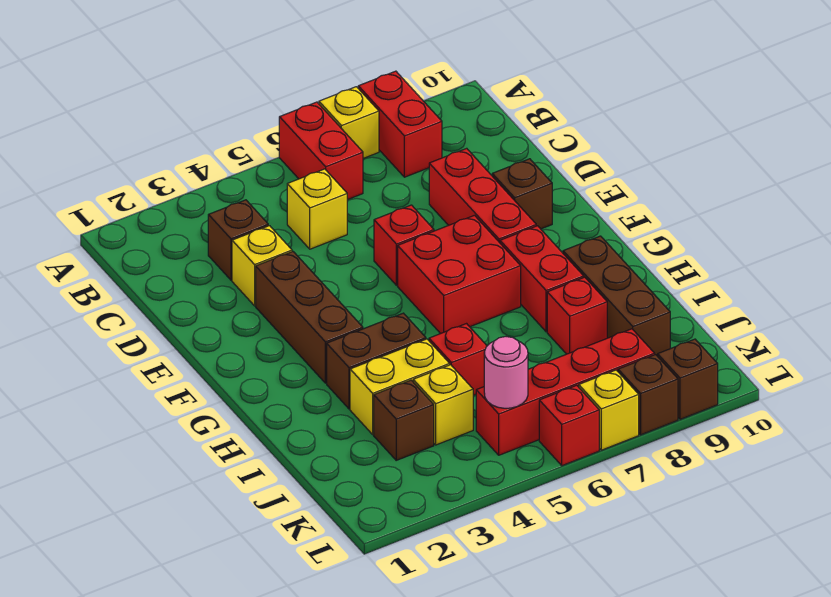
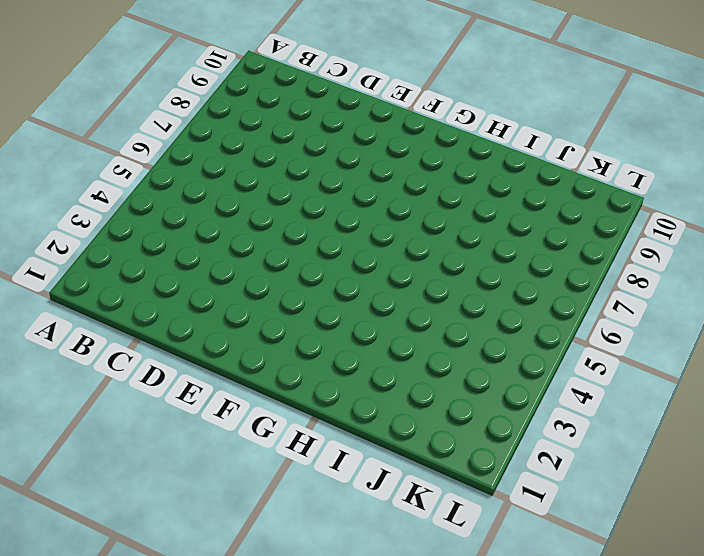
none -> red brick A6:B6 level 1
none -> yellow brick A7 level 1
none -> red brick A8:B8 level 1

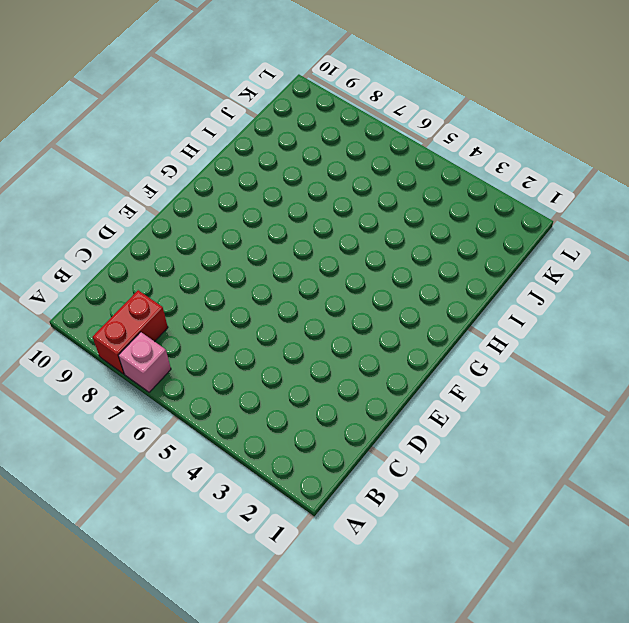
pink brick A7 level 1 -> yellow brick A7 level 1
none -> red brick A6:B6 level 1
none -> brown brick C3 level 1
none -> yellow brick C5 level 1

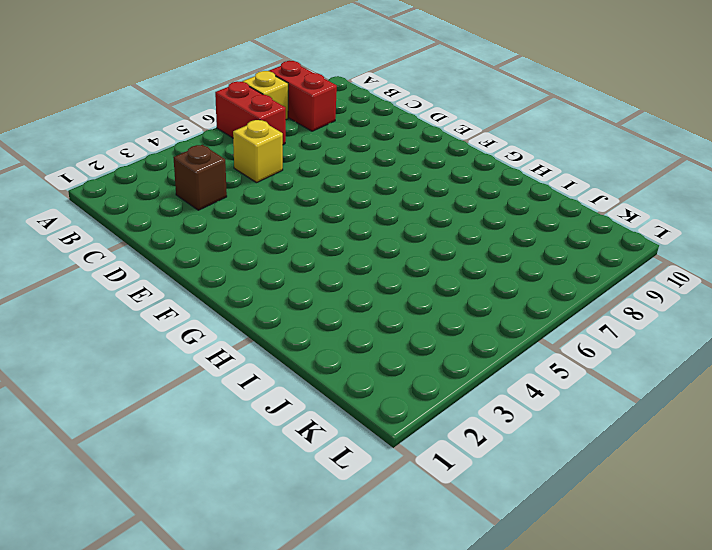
none -> yellow brick D3 level 1
none -> red brick D8:F8 level 1
none -> brown brick E3:G3 level 1

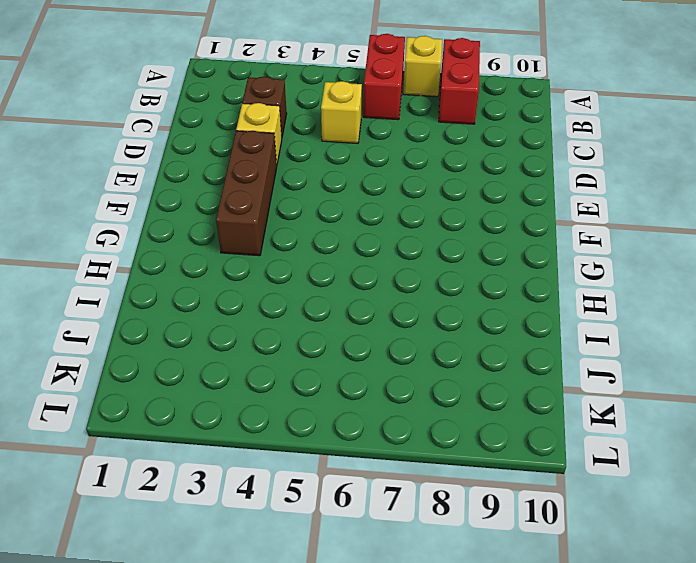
none -> red brick D8:F8 level 1
none -> red brick E6 level 1
none -> brown brick E9 level 1

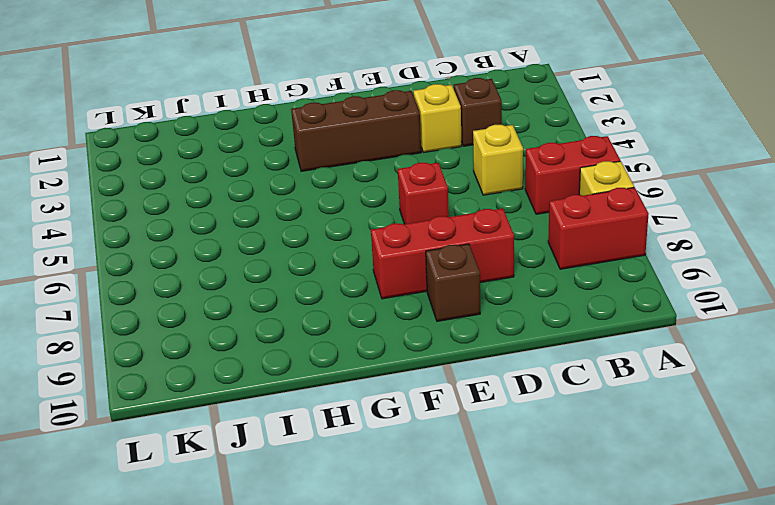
none -> red brick F6:G7 level 1
none -> red brick G8:H8 level 1
none -> brown brick H3:H4 level 1

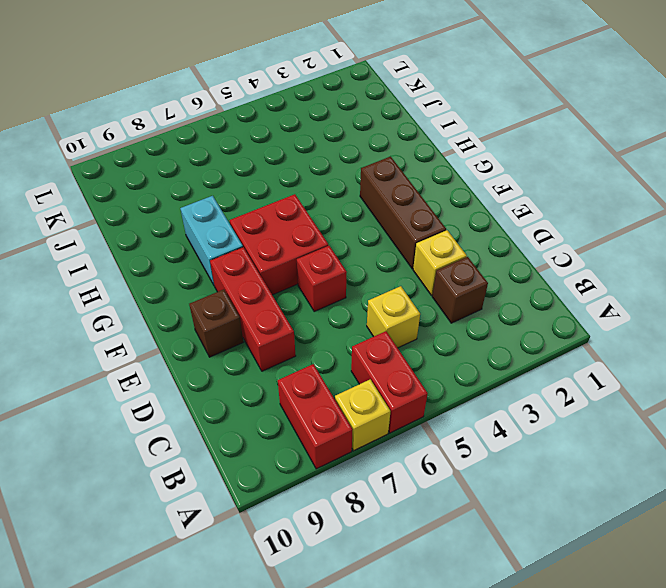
cyan brick G8:H8 level 1 -> red brick G8:H8 level 1
none -> brown brick H3:H4 level 1
none -> brown brick H9:J9 level 1
none -> yellow brick I3:I4 level 1

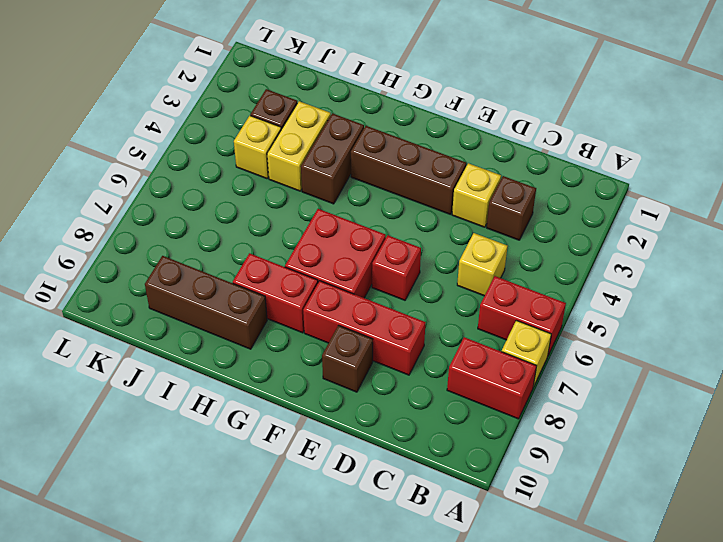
none -> red brick I5 level 1
none -> red brick I8 level 1
none -> red brick K5:K8 level 1

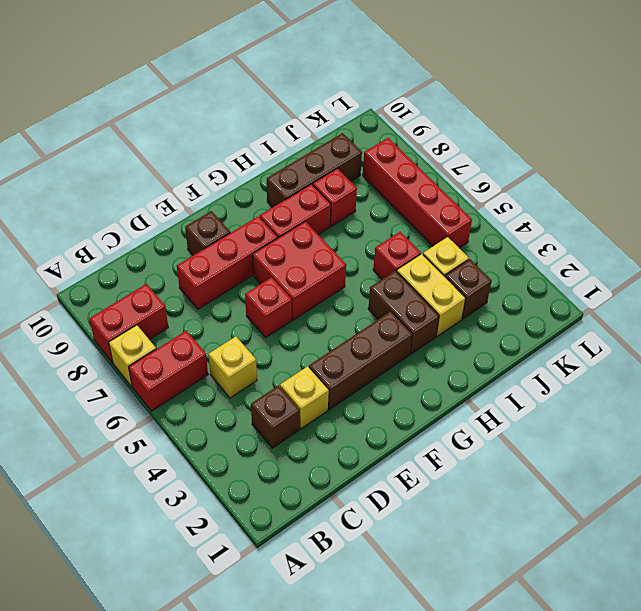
none -> red brick L6 level 1
none -> yellow brick L7 level 1
none -> brown brick L8 level 1

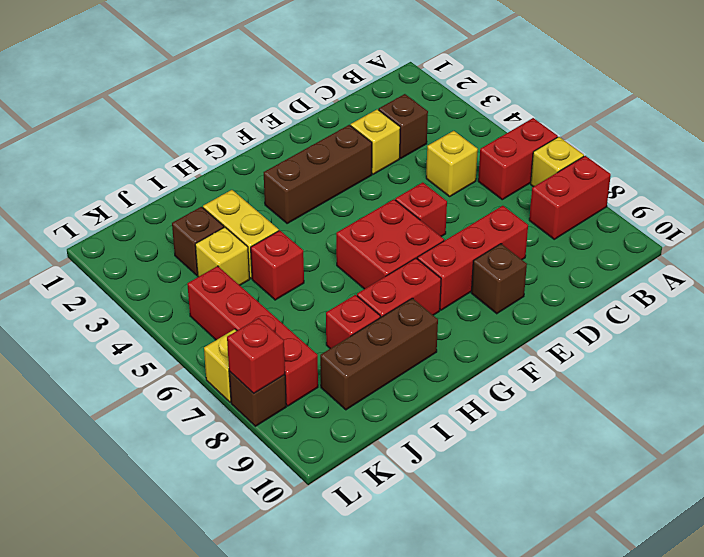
red brick L8 level 2 -> red brick L6 level 1
none -> brown brick H3:H4 level 1
none -> brown brick L9 level 1
none -> pink round brick K5 level 2

